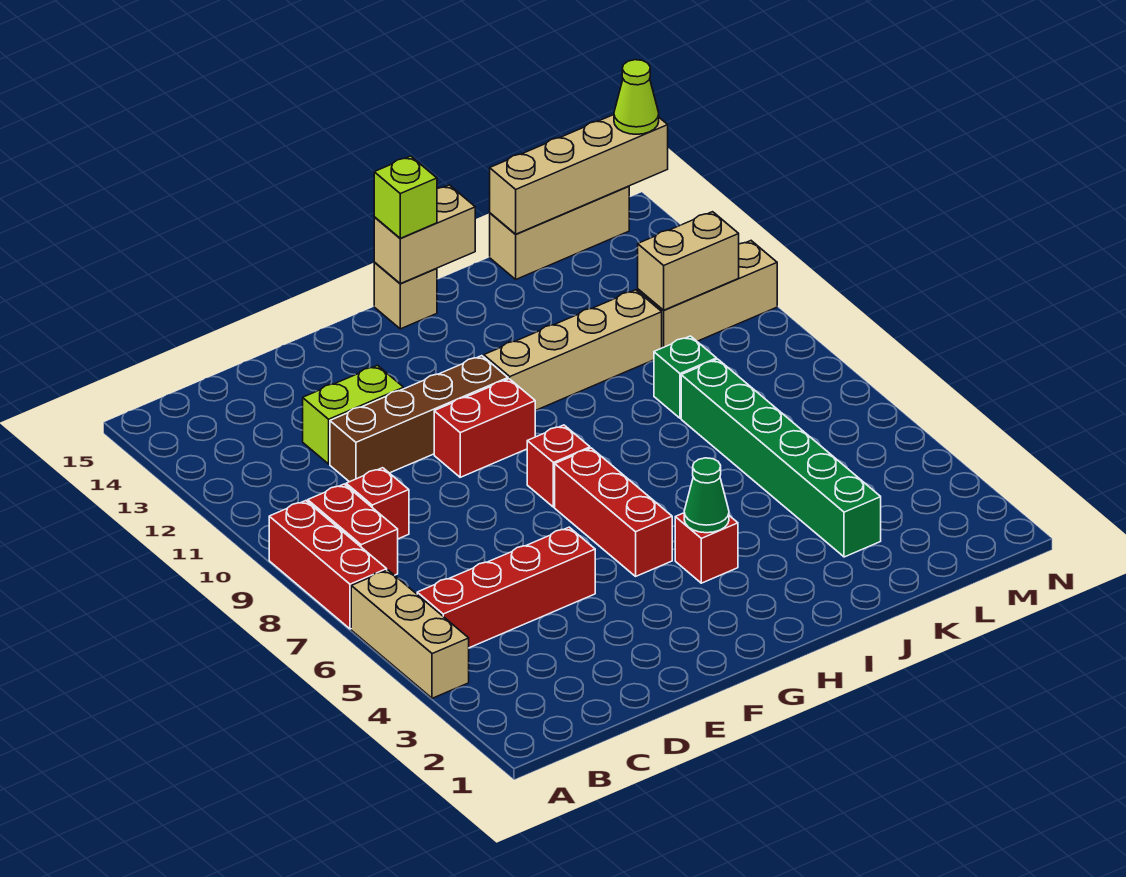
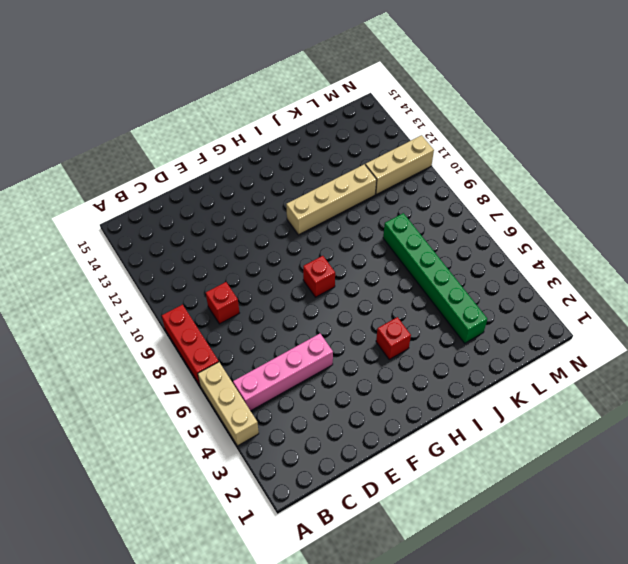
pink brick B5:E5 level 1 -> red brick B5:E5 level 1
none -> red brick B8:B9 level 1
none -> brown brick D11:G11 level 1
none -> lime brick D12:E12 level 1

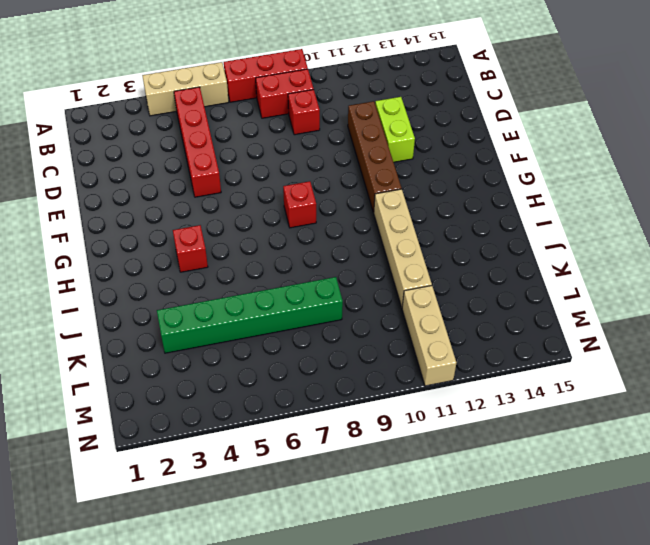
none -> red brick F10:G10 level 1
none -> red brick G5:G7 level 1
none -> tan brick H15 level 1

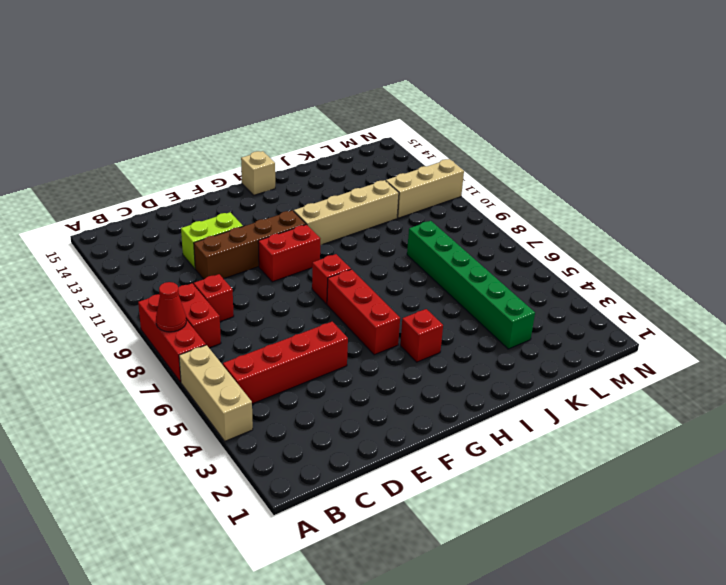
red cone A8 level 2 -> none
none -> green brick K9 level 1
none -> tan brick K15:M15 level 1
none -> green cone H4 level 2

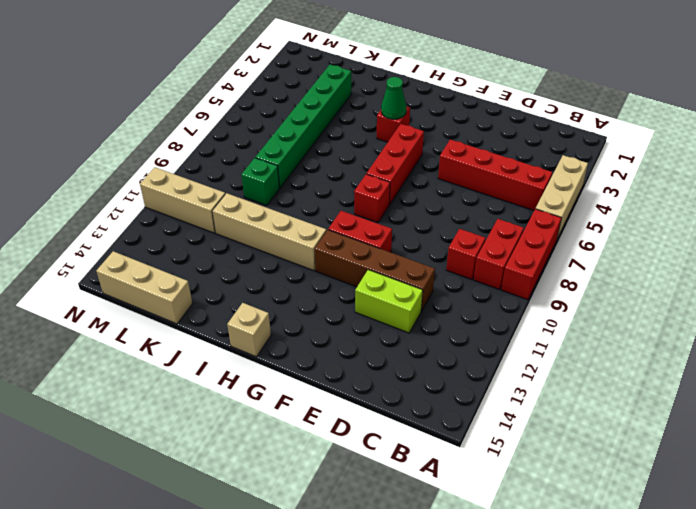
none -> tan brick H15:I15 level 2
none -> tan brick K15:N15 level 2
none -> tan brick L11:M11 level 2

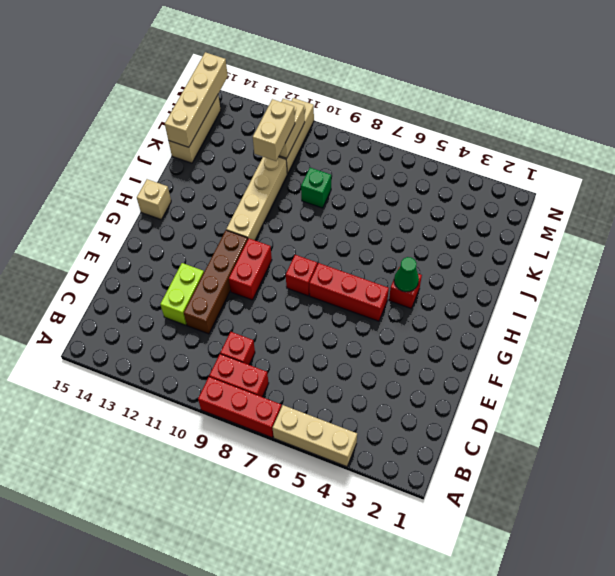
tan brick K11:L11 level 3 -> tan brick H15:I15 level 2
none -> red brick B5:E5 level 1
none -> green brick K3:K8 level 1
none -> lime brick H15 level 3

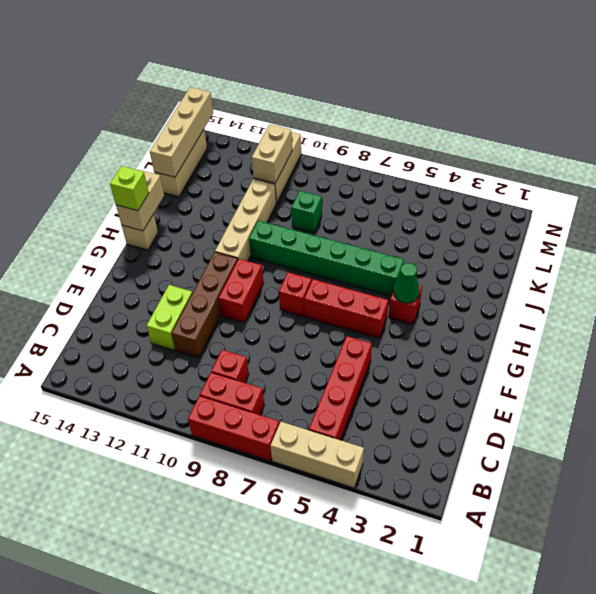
green brick I5:I10 level 1 -> green brick K3:K8 level 1
none -> lime cone N15 level 3

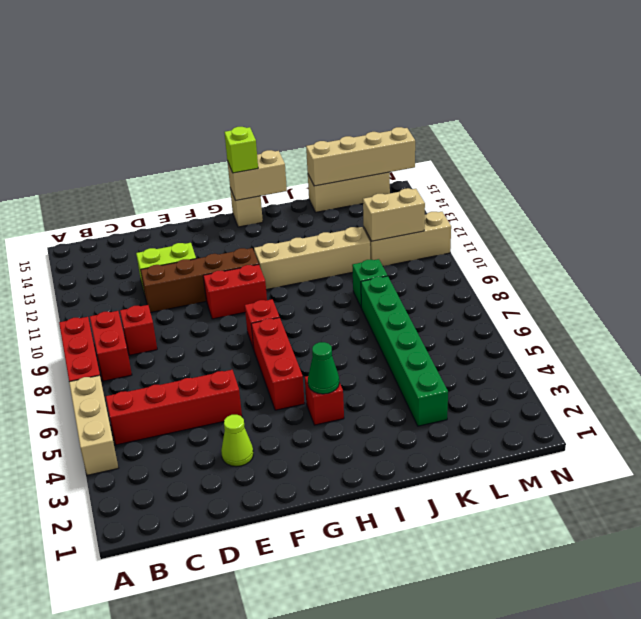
lime cone E3 level 1 -> lime cone N15 level 3

